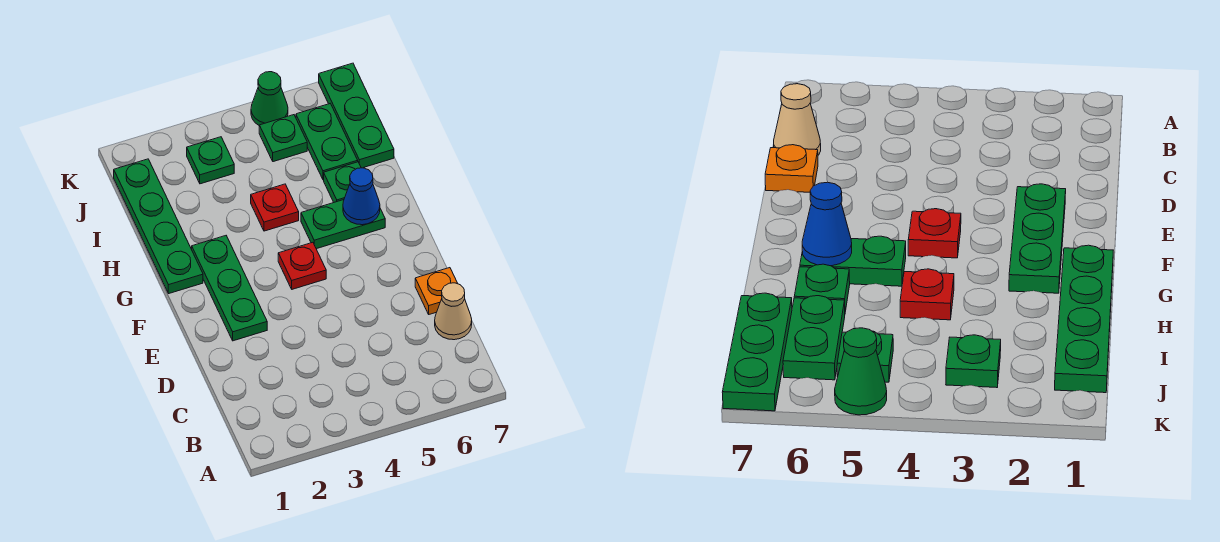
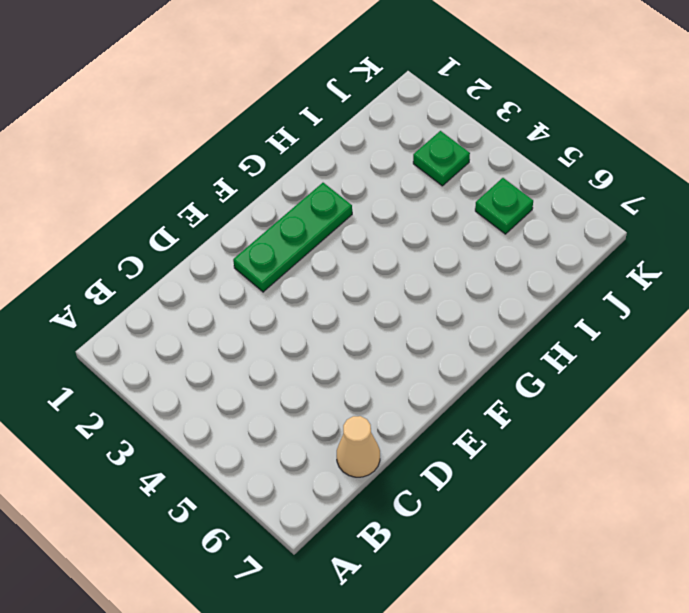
none -> orange plate D7 level 1
none -> red plate F4 level 1
none -> green plate G1:J1 level 1

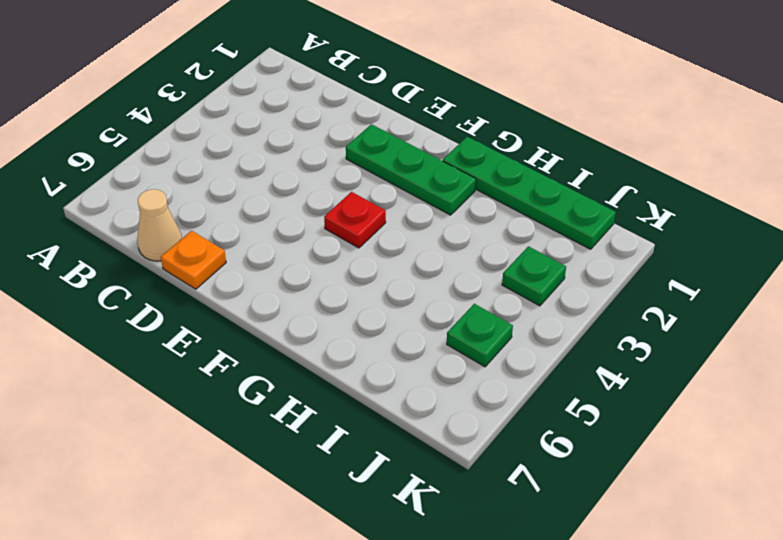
none -> green plate G5:G6 level 1
none -> red plate H4 level 1
none -> green plate H6 level 1

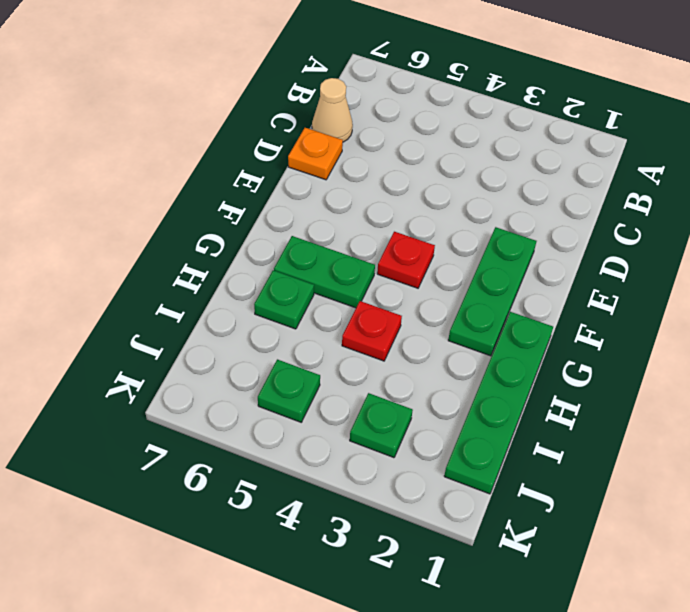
none -> green plate I6:J6 level 1
none -> green plate I7:K7 level 1
none -> green cone K5 level 1

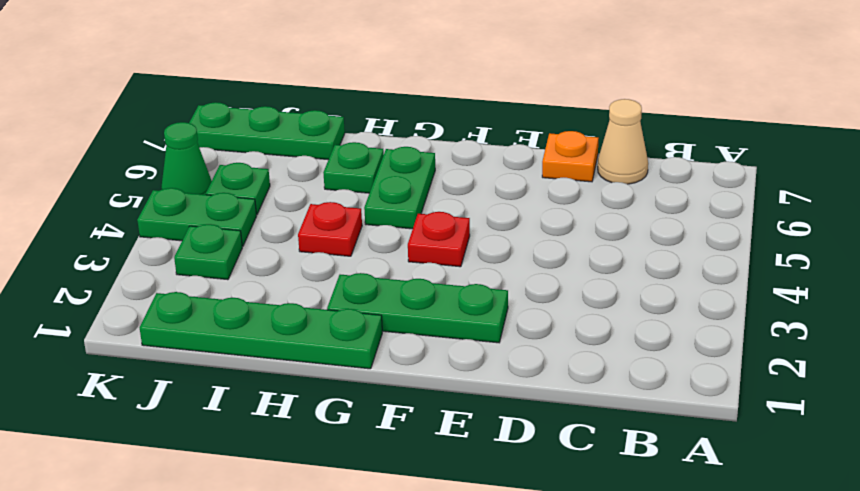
green plate J4:K4 level 1 -> green plate I6:J6 level 1
none -> blue cone G6 level 2

